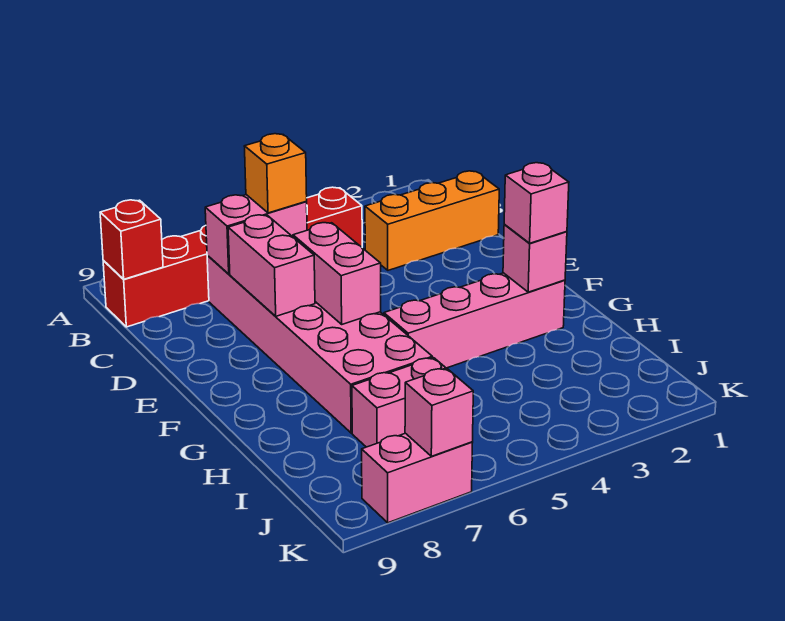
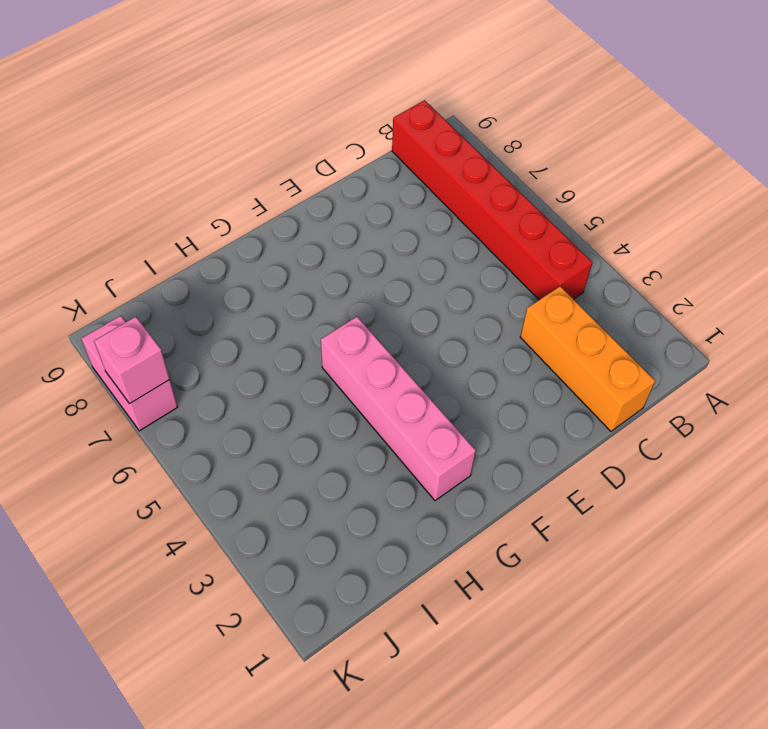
none -> pink brick C6:H7 level 1
none -> pink brick I6:I7 level 1
none -> red brick B9 level 2

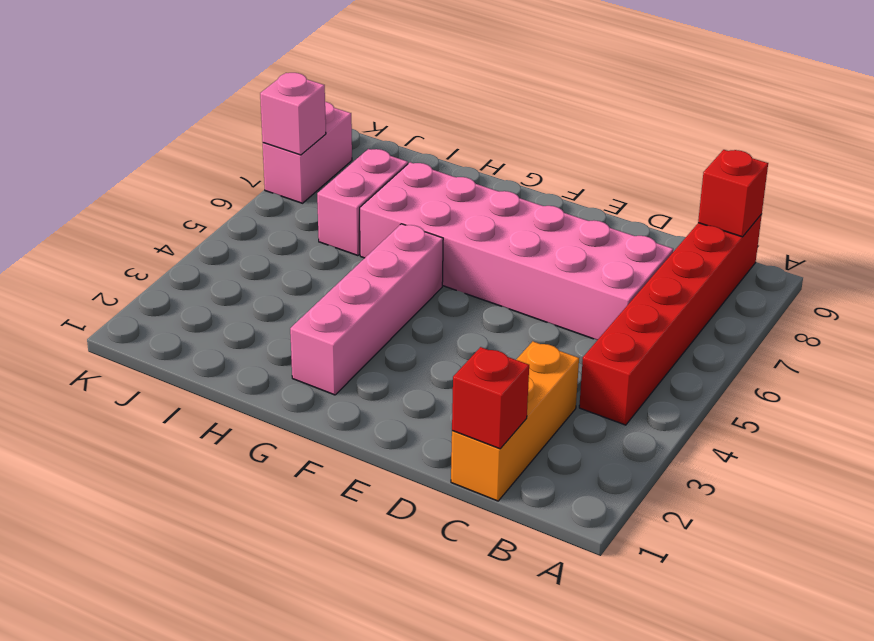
red brick C1 level 2 -> none
none -> pink brick C6:C7 level 2
none -> pink brick D7:E7 level 2
none -> pink brick E6:F6 level 2

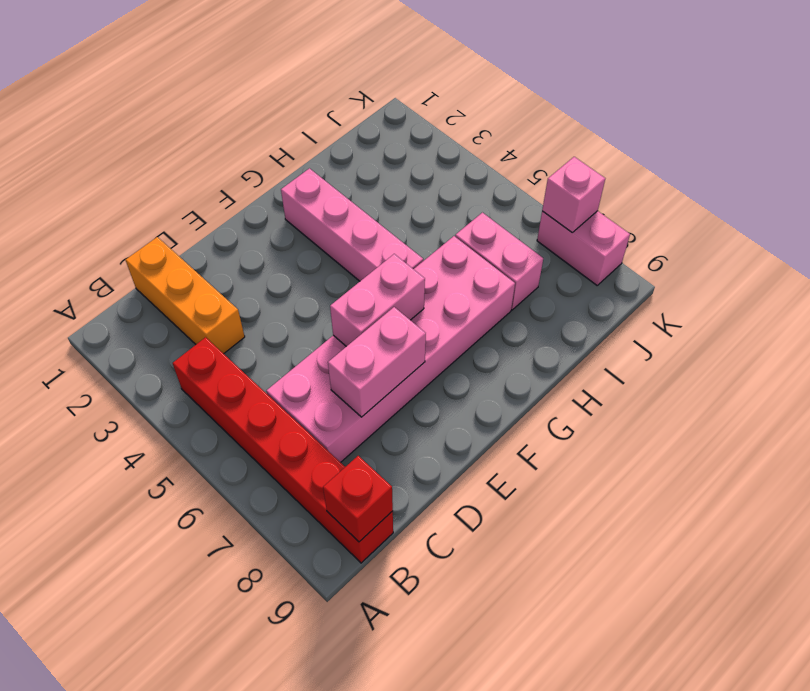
none -> pink brick C6:C7 level 2
none -> pink brick G2 level 2
none -> orange brick C6 level 3

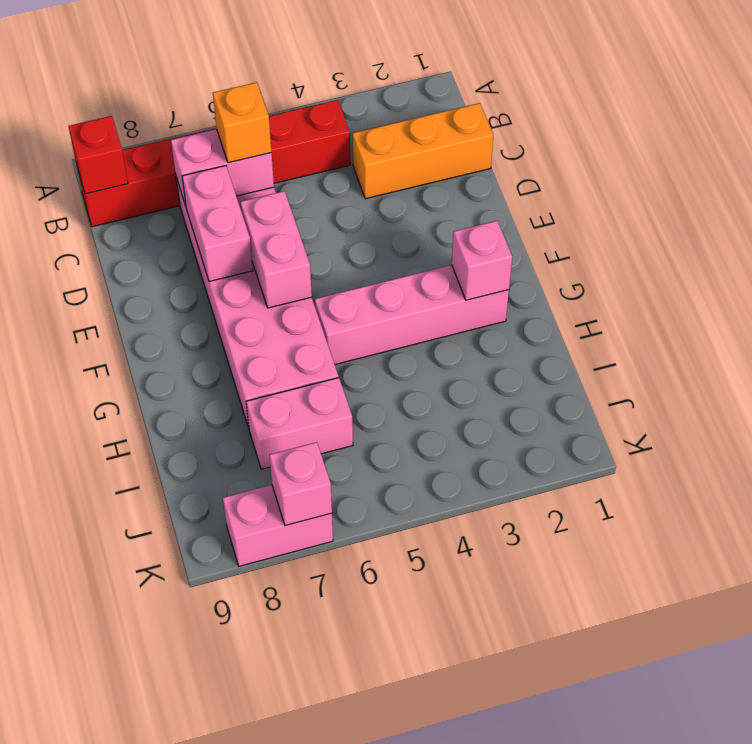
none -> pink brick G2 level 3

